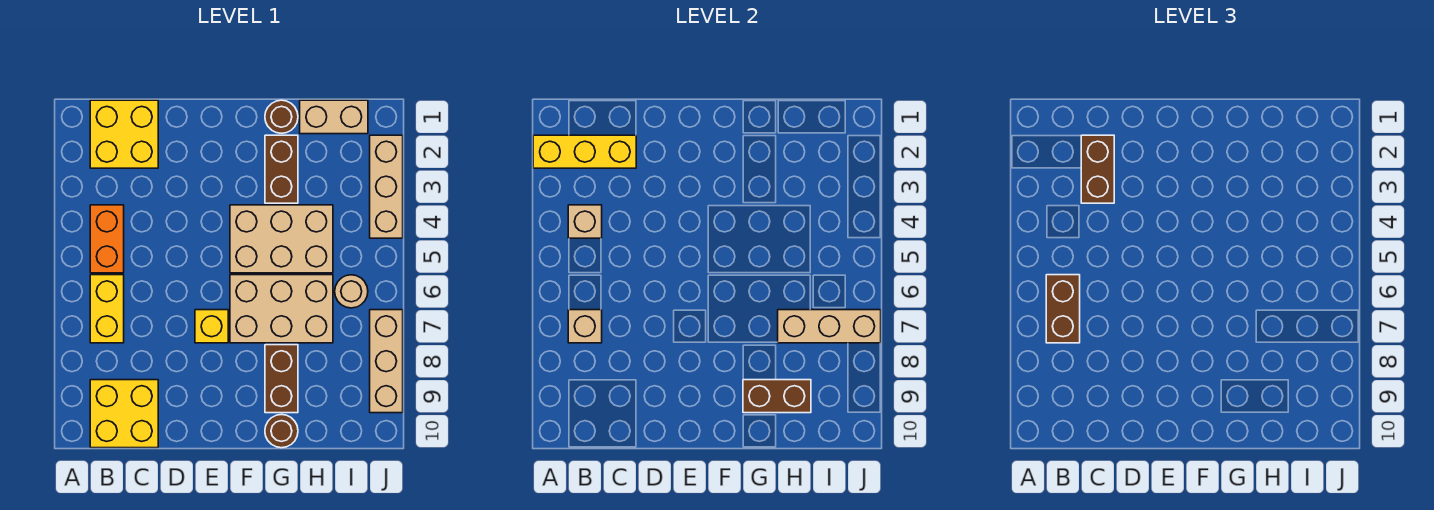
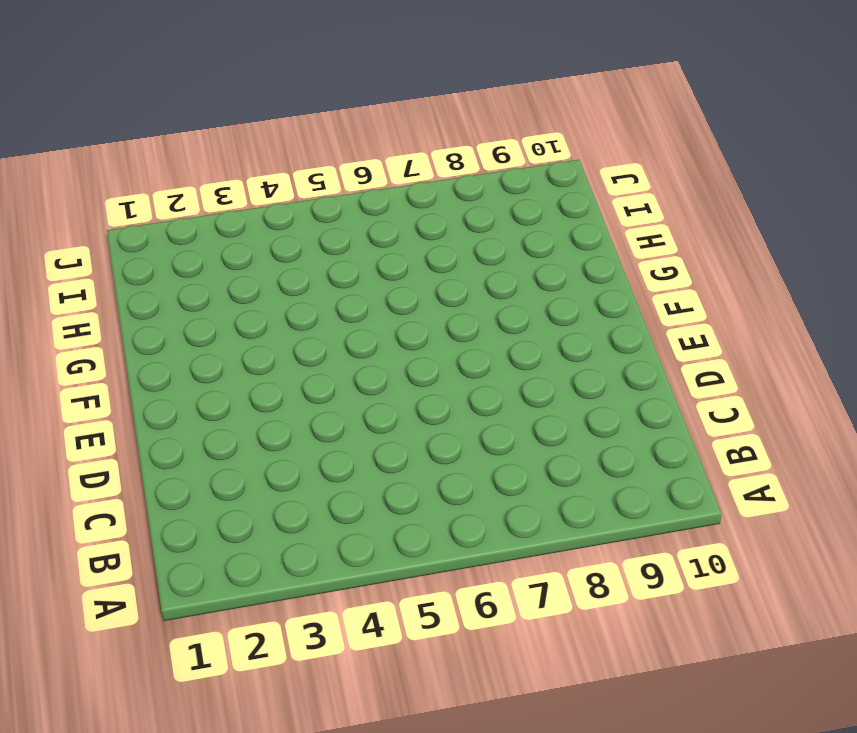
none -> yellow brick B1:C2 level 1
none -> orange brick B4:B5 level 1
none -> yellow brick B6:B7 level 1

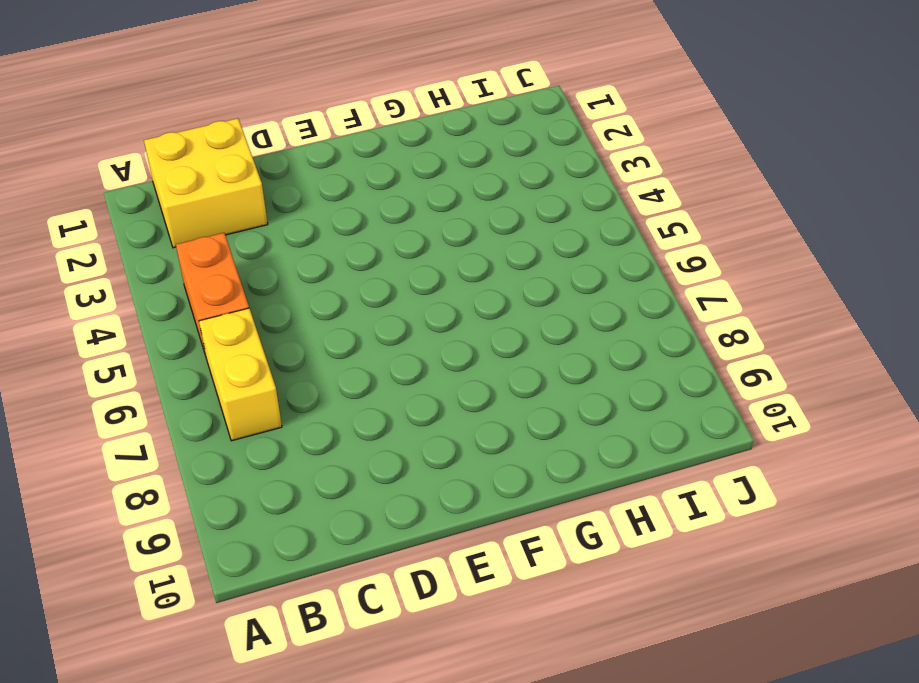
none -> yellow brick B9:C10 level 1
none -> yellow brick E7 level 1
none -> tan brick F4:H5 level 1

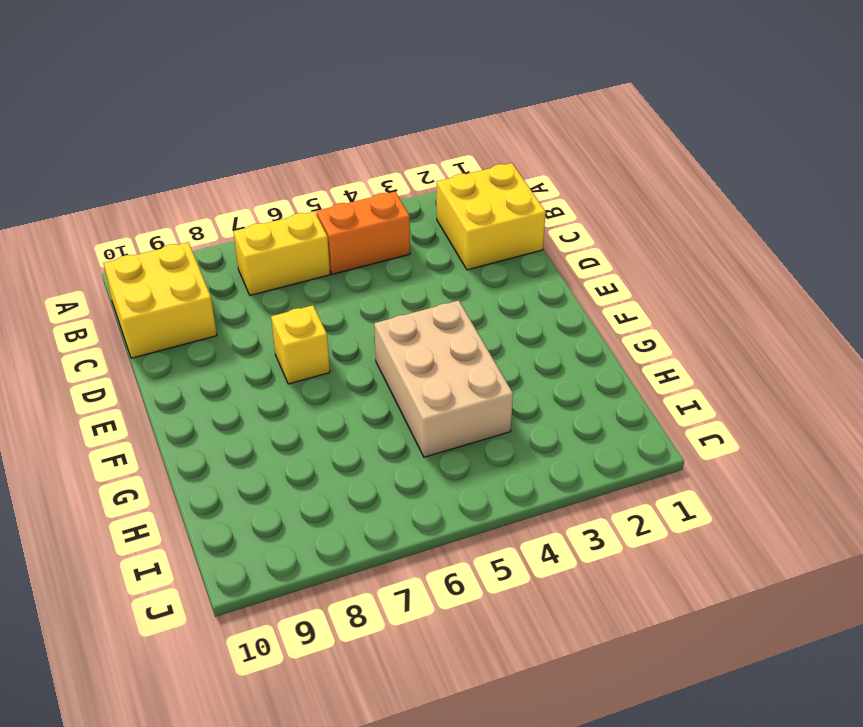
none -> tan brick F6:H7 level 1
none -> brown round brick G1 level 1
none -> brown brick G2:G3 level 1

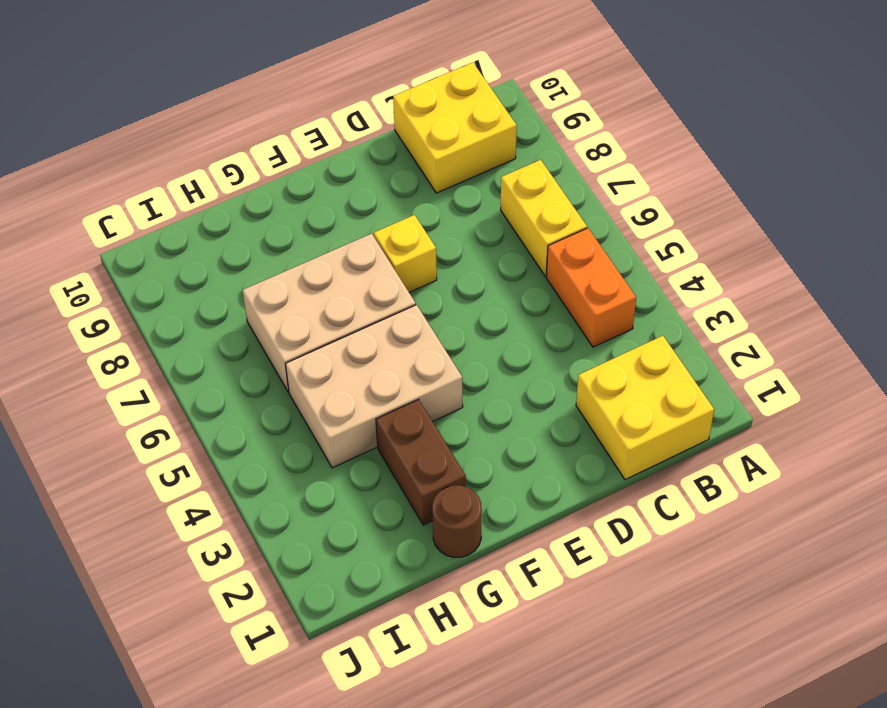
none -> brown brick G8:G9 level 1
none -> brown round brick G10 level 1
none -> tan brick H1:I1 level 1

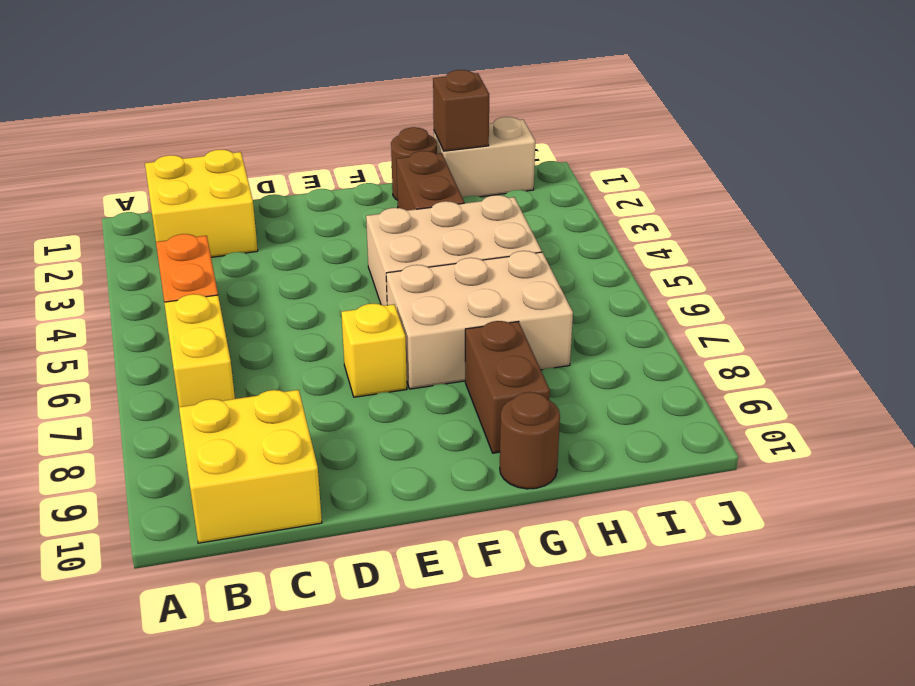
brown brick H1 level 2 -> none
none -> tan round brick I6 level 1
none -> tan brick J2:J4 level 1
none -> tan brick J7:J9 level 1

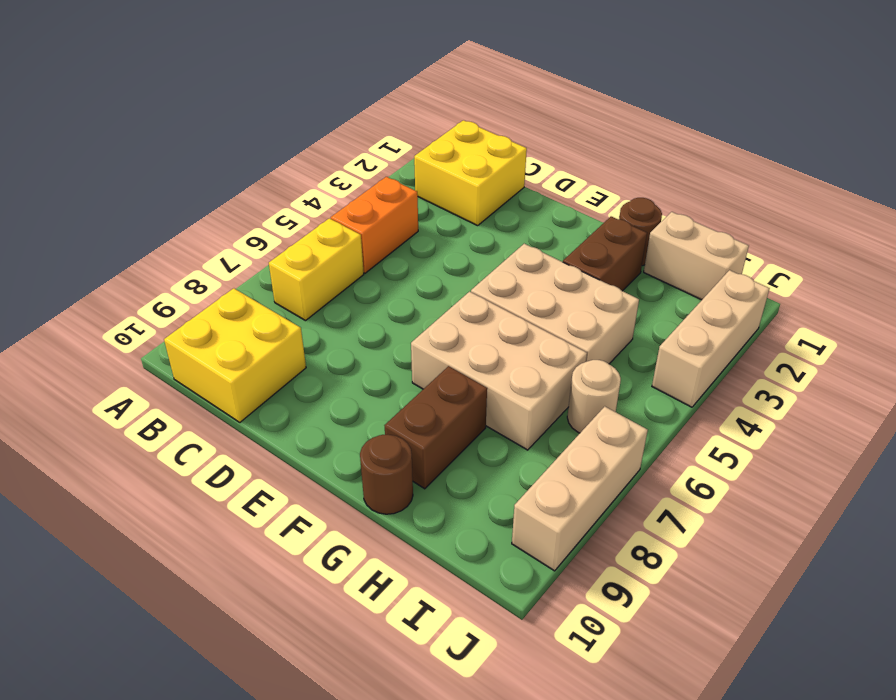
none -> yellow brick E7 level 1
none -> yellow brick A2:C2 level 2
none -> tan brick B4 level 2

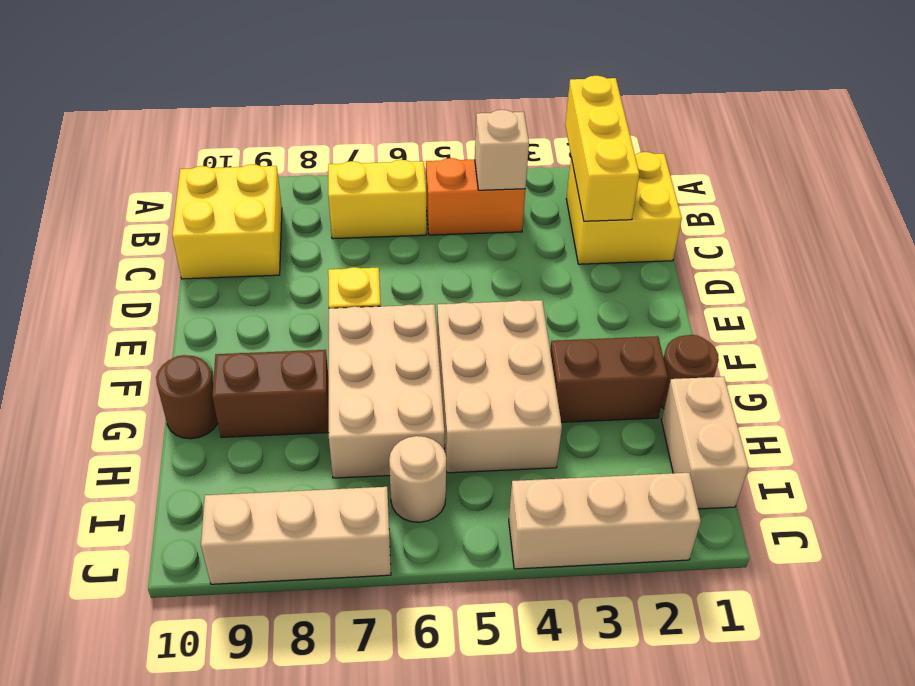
none -> tan brick B7 level 2
none -> brown brick G9:H9 level 2
none -> tan brick H7:J7 level 2

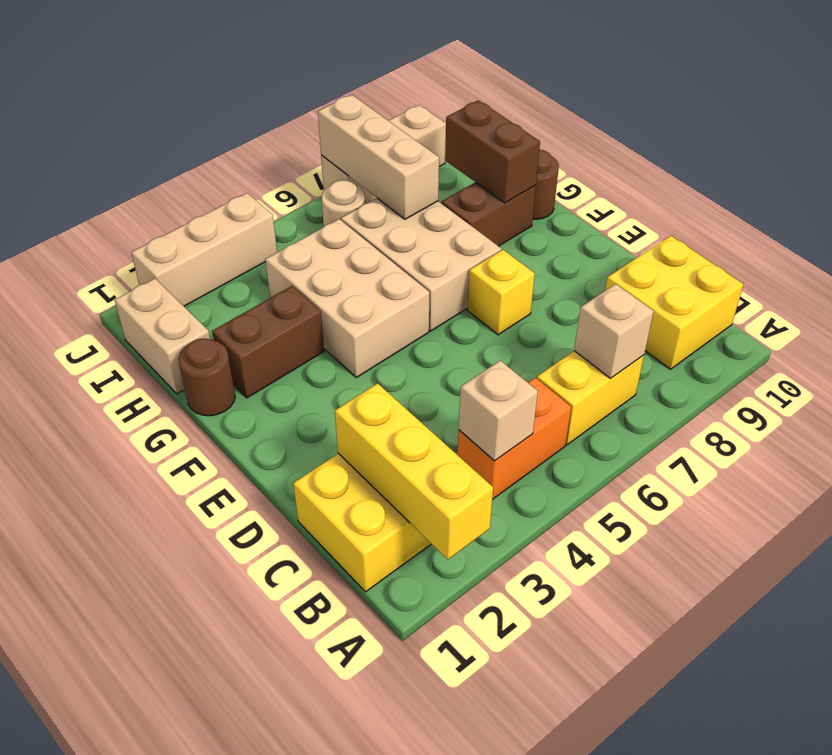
none -> brown brick B6:B7 level 3
none -> brown brick C2:C3 level 3

